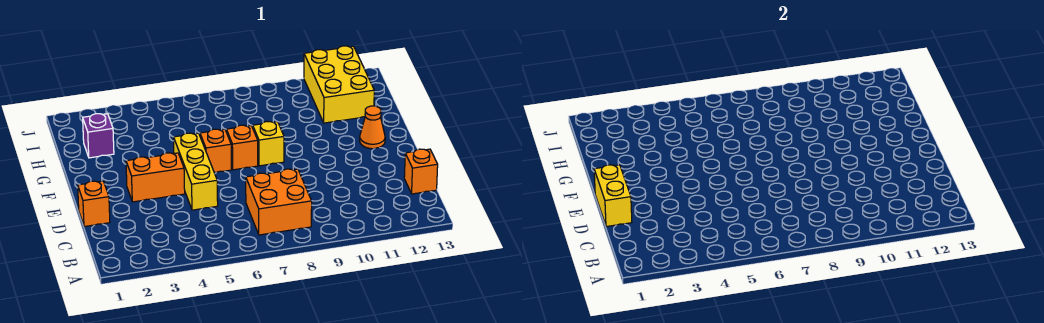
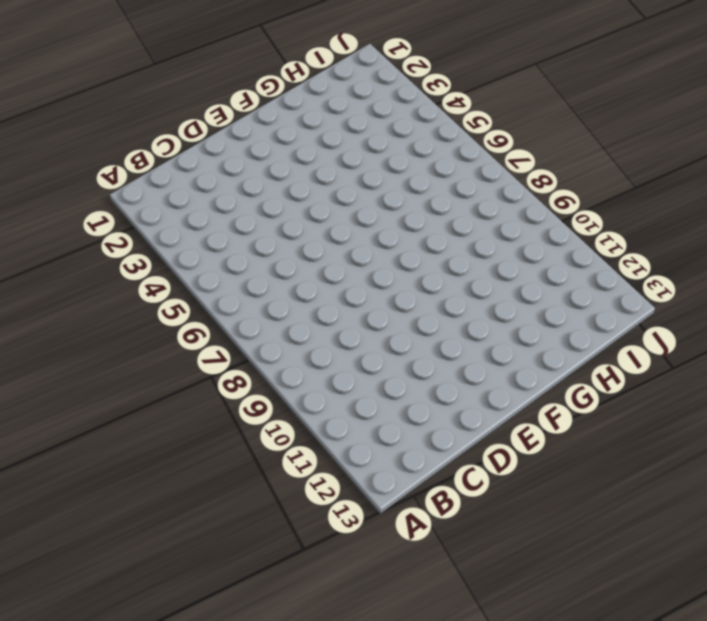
none -> orange brick B7:C8 level 1
none -> orange brick C13 level 1
none -> orange brick D1 level 1

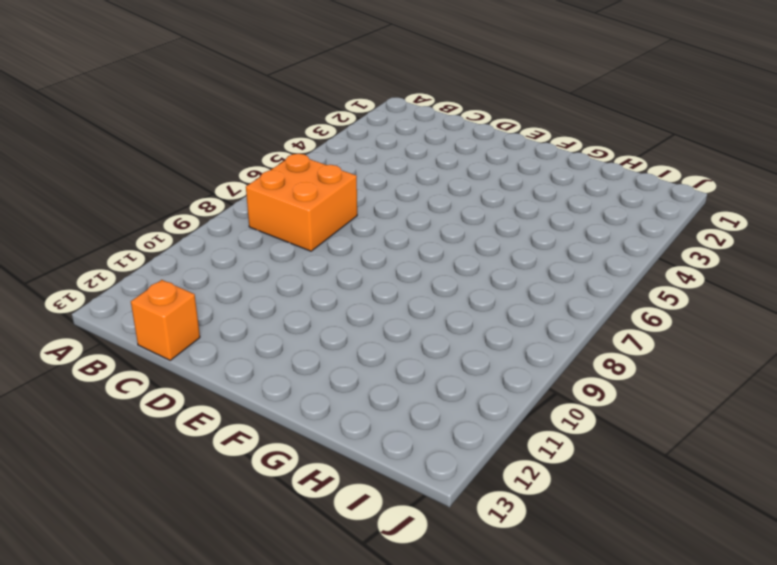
none -> orange brick D1 level 1
none -> yellow brick D5:F5 level 1
none -> orange brick E3:E4 level 1

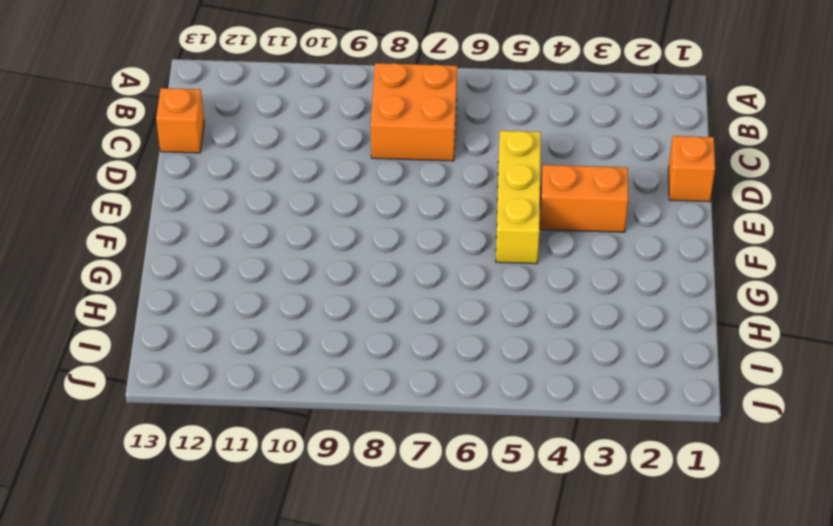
none -> orange brick F6 level 1
none -> orange brick F7 level 1
none -> yellow brick F8 level 1

